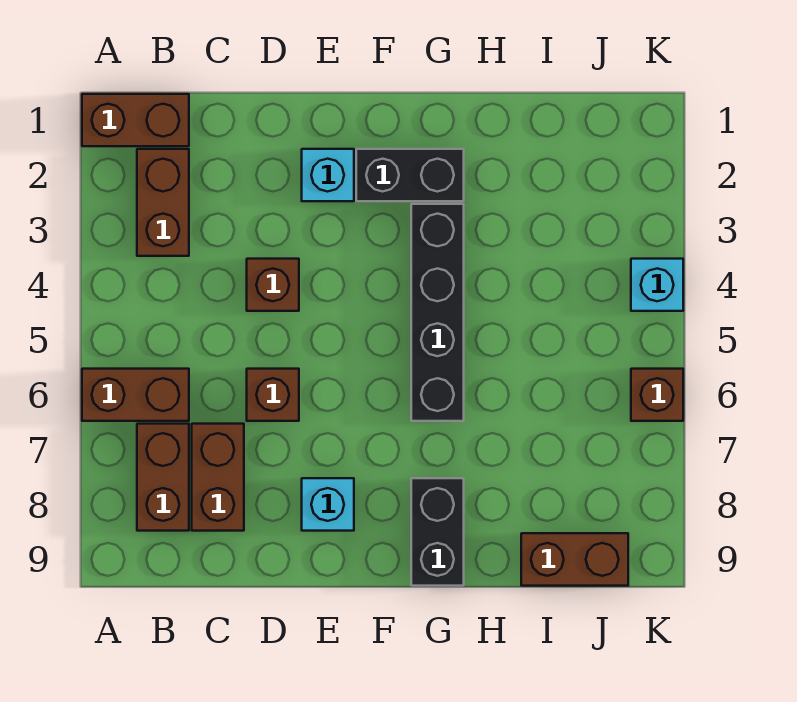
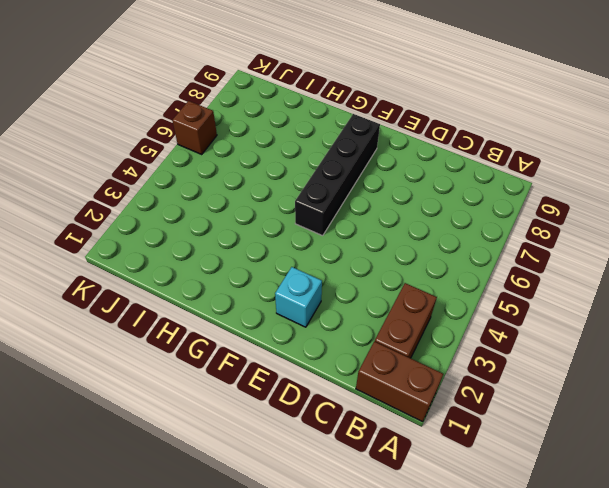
black brick F5:F8 level 1 -> black brick G3:G6 level 1
none -> brown brick A6:B6 level 1
none -> brown brick B7:B8 level 1
none -> brown brick C7:C8 level 1

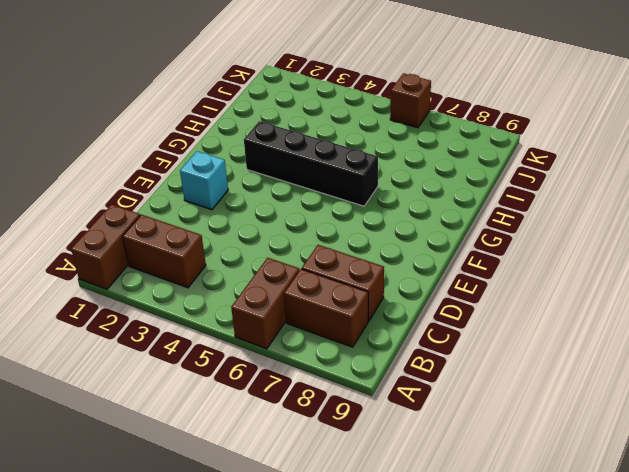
none -> brown brick D4 level 1
none -> brown brick D6 level 1
none -> cyan brick E8 level 1

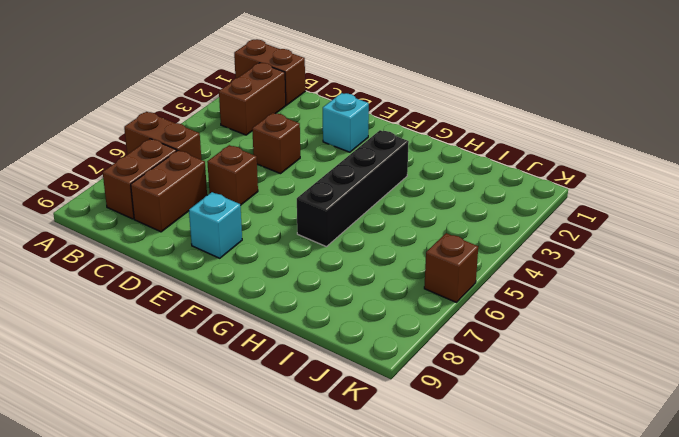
none -> black brick F2:G2 level 1
none -> black brick G8:G9 level 1
none -> brown brick I9:J9 level 1

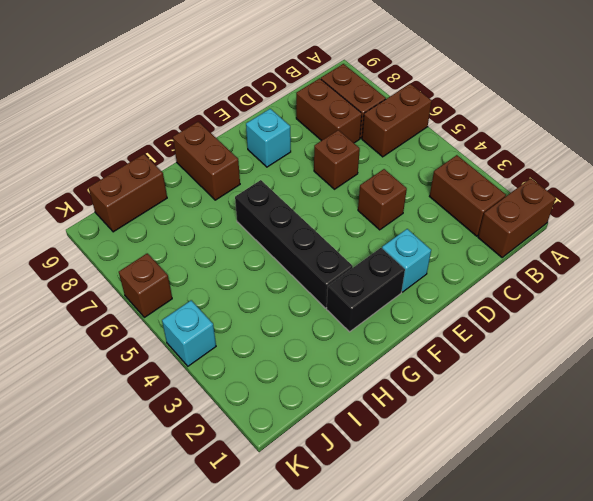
brown brick G8:G9 level 1 -> black brick G8:G9 level 1

